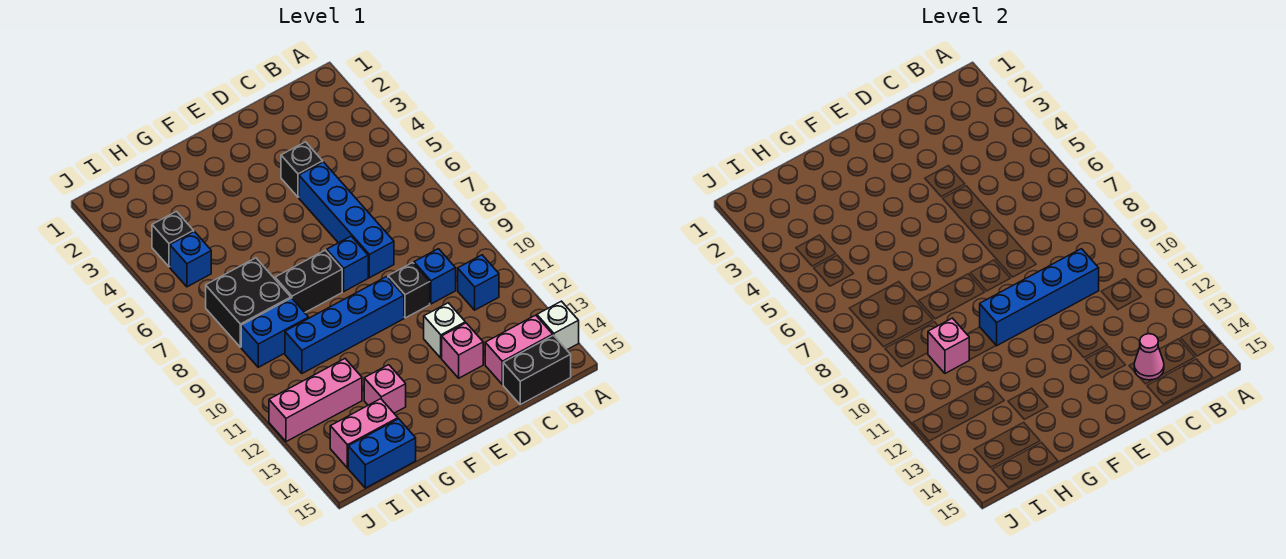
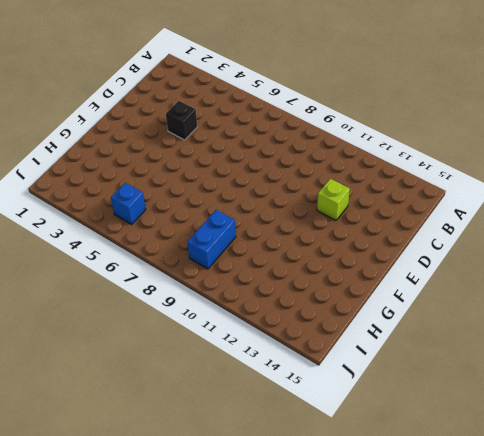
lime brick D12 level 1 -> white brick D12 level 1
none -> white brick A14 level 1
none -> blue brick B11 level 1
none -> pink brick B14:C14 level 1

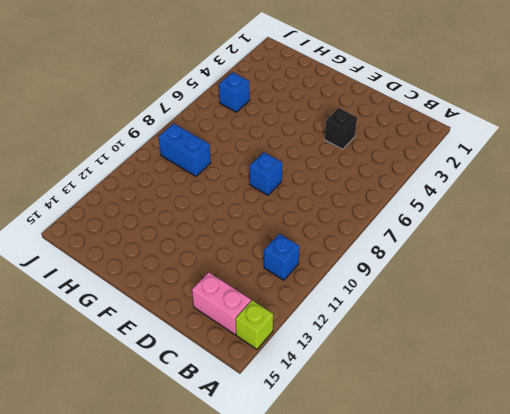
lime brick A14 level 1 -> white brick A14 level 1
none -> black brick B15:C15 level 1
none -> blue brick C10 level 1
none -> blue brick D5:D8 level 1

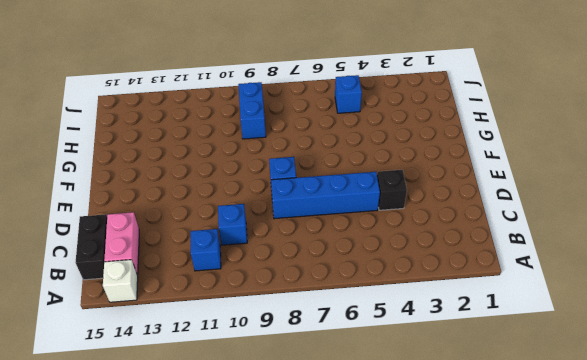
none -> black brick D10 level 1
none -> white brick D12 level 1
none -> pink brick D13 level 1

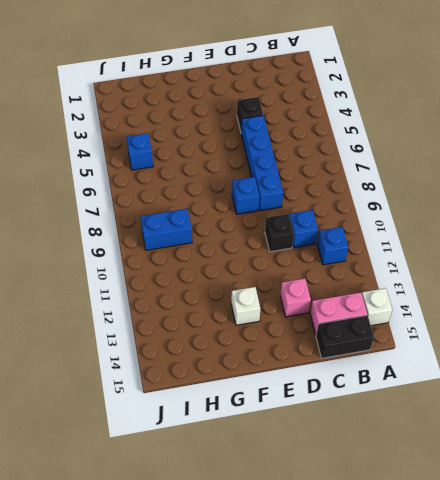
white brick F13 level 1 -> white brick D12 level 1
none -> blue brick E10:H10 level 1
none -> black brick F8:G8 level 1
none -> pink brick G13 level 1

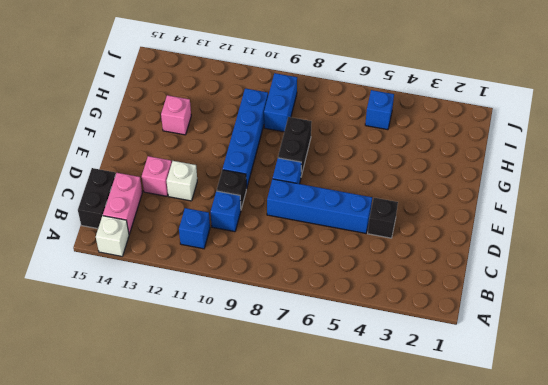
none -> black brick H7:I8 level 1
none -> pink brick H12:J12 level 1
none -> pink brick H14:I14 level 1

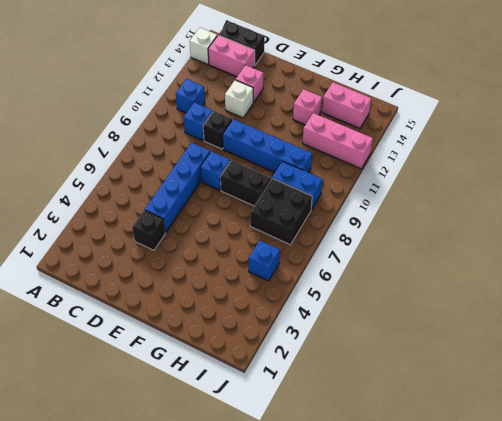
none -> blue brick H15:I15 level 1
none -> black brick I4 level 1
none -> blue brick C10:F10 level 2

